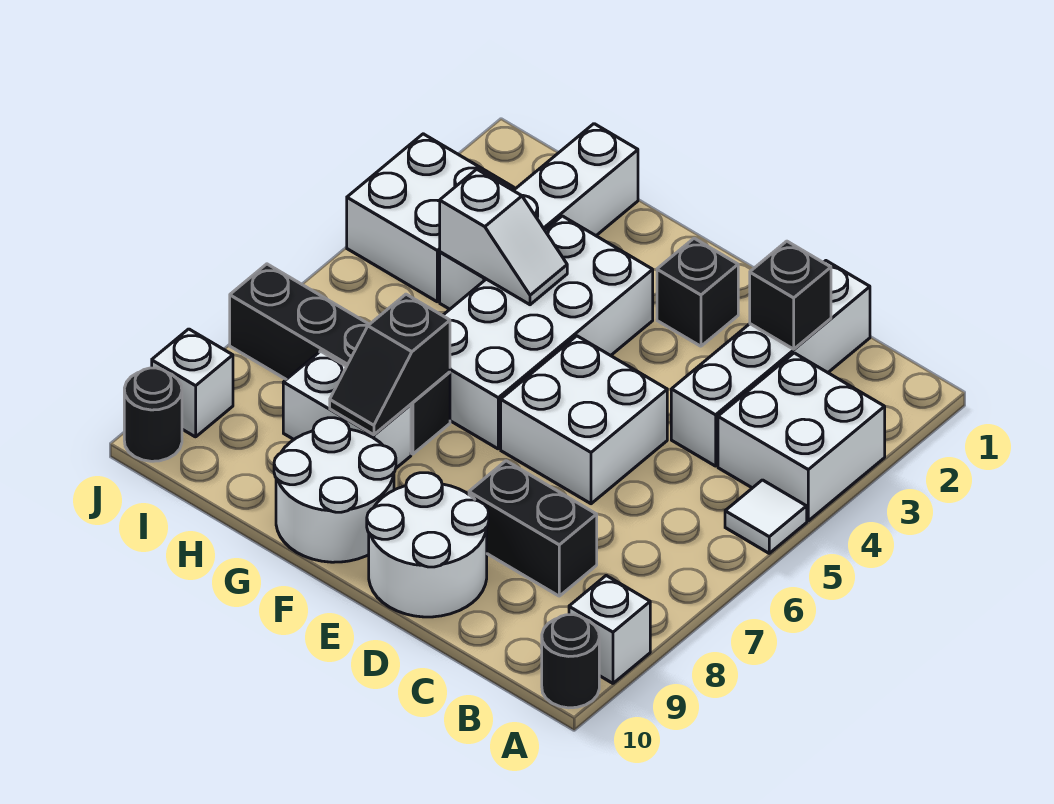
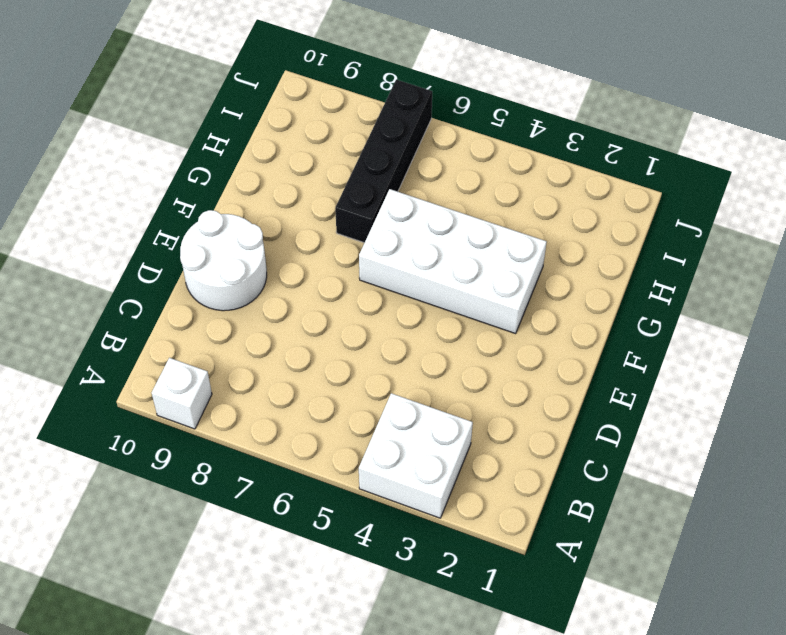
none -> white tile A5 level 1
none -> black round brick A10 level 1
none -> white brick C1:C4 level 1

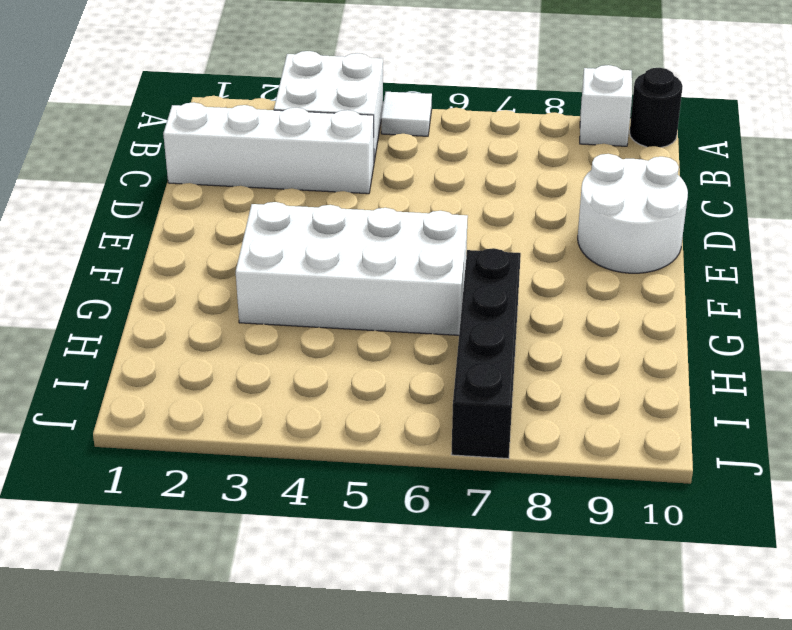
none -> black brick C8:D8 level 1
none -> white brick D5:E6 level 1
none -> black brick E2 level 1

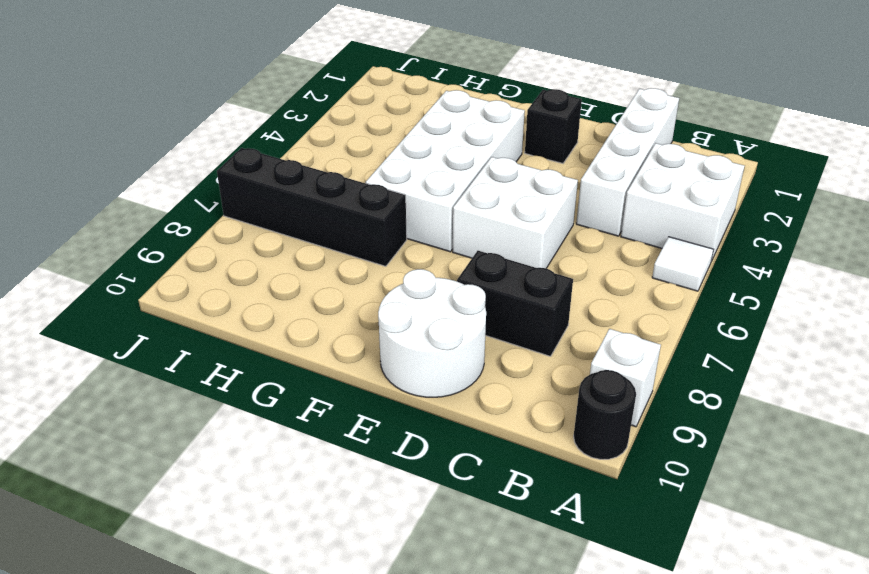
none -> white round brick F9:G10 level 1
none -> white brick G8:H8 level 1
none -> white brick H1:H4 level 1

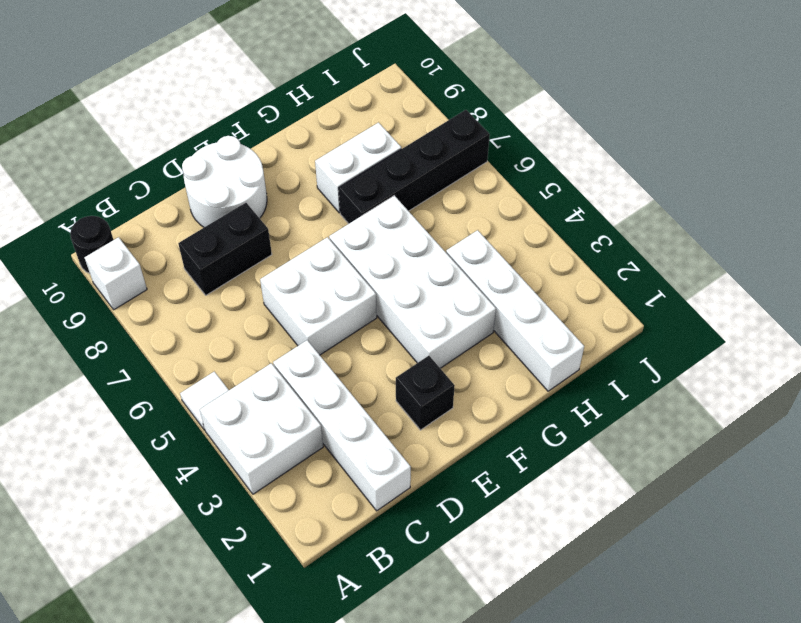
none -> white round brick F9:G10 level 1
none -> white brick I3:J4 level 1
none -> white brick J9 level 1

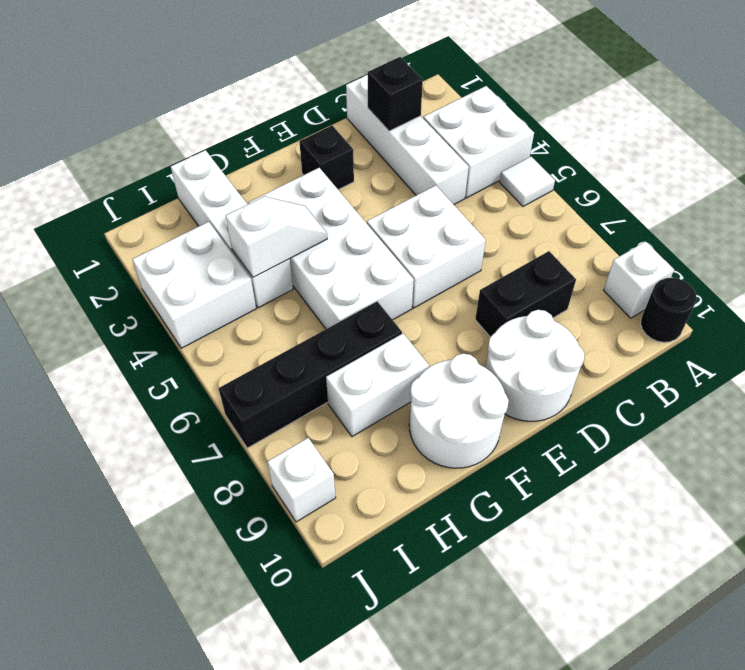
none -> black round brick J10 level 1
none -> black slope G7:G8 level 2 top 7

